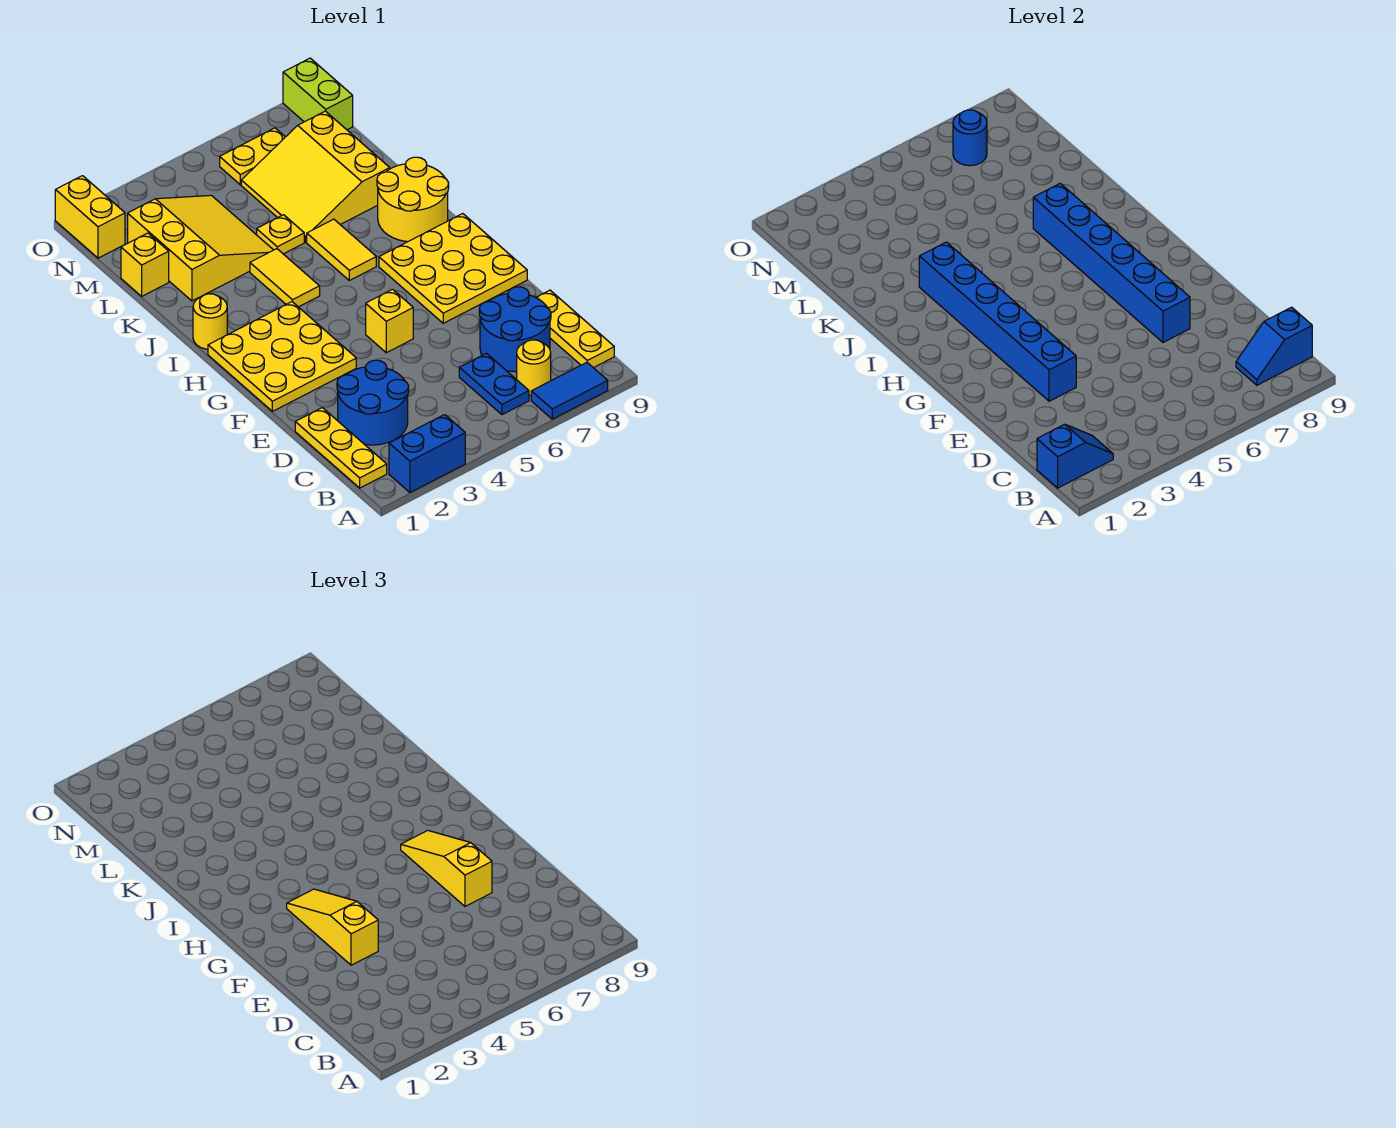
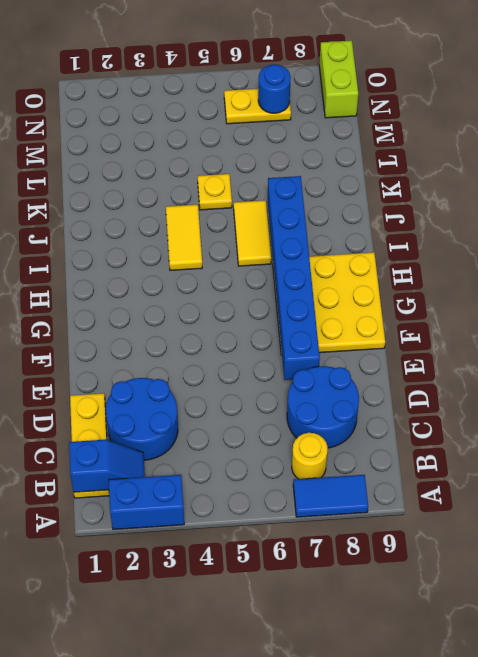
none -> blue plate B6:C6 level 1
none -> yellow plate B9:D9 level 1
none -> yellow plate F1:H3 level 1

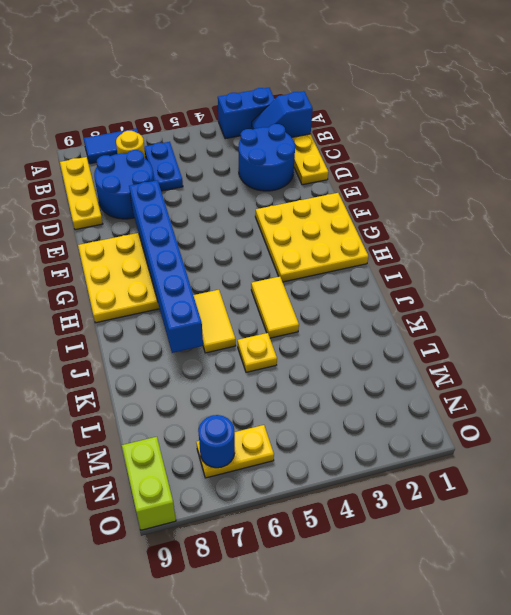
none -> yellow brick F5 level 1
none -> yellow round brick I1 level 1
none -> yellow round brick I8:J9 level 1

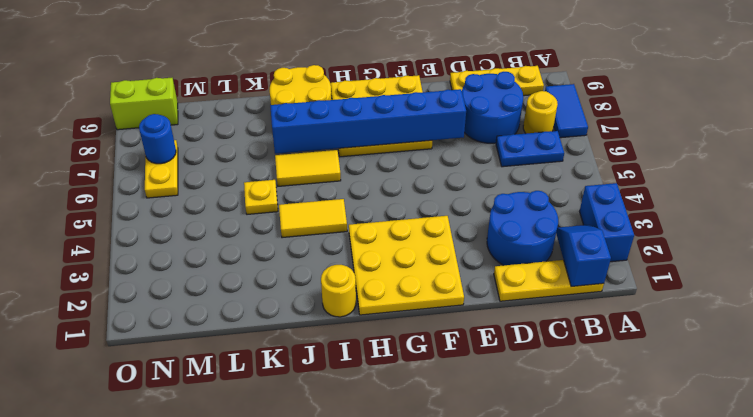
none -> yellow brick F5 level 1
none -> yellow slope K2:M4 level 1 top 2
none -> yellow slope K6:M8 level 1 top 8

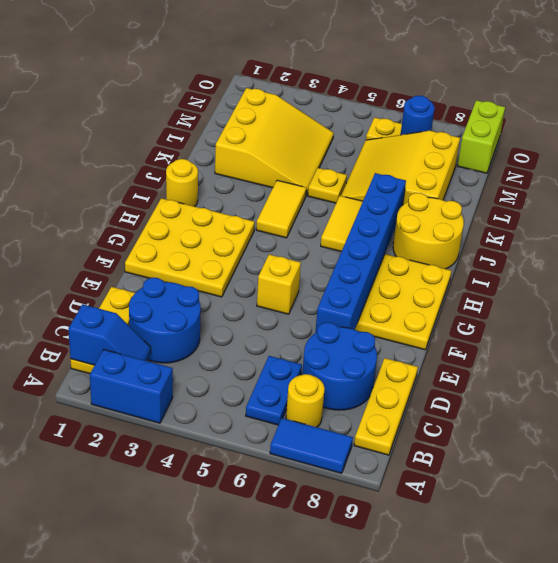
none -> yellow brick L1 level 1
none -> yellow brick N1:O1 level 1
none -> blue slope B8:B9 level 2 top 9

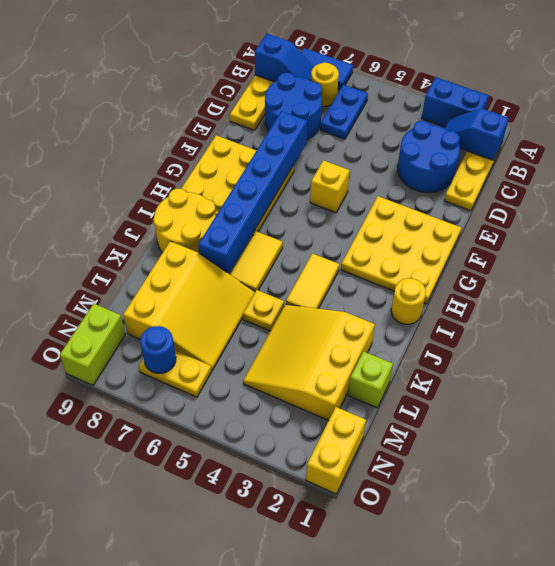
lime brick L1 level 1 -> yellow brick L1 level 1
none -> blue brick E3:J3 level 2
none -> yellow slope E3:G3 level 3 top E
none -> yellow slope E7:G7 level 3 top E

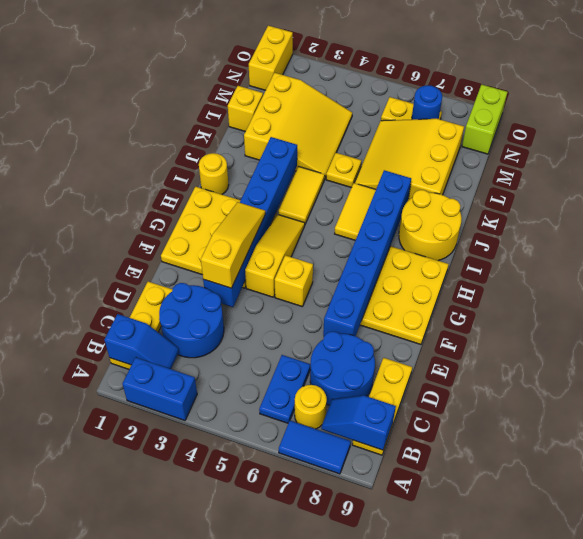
yellow slope F4:H4 level 1 top F -> yellow slope E7:G7 level 3 top E

